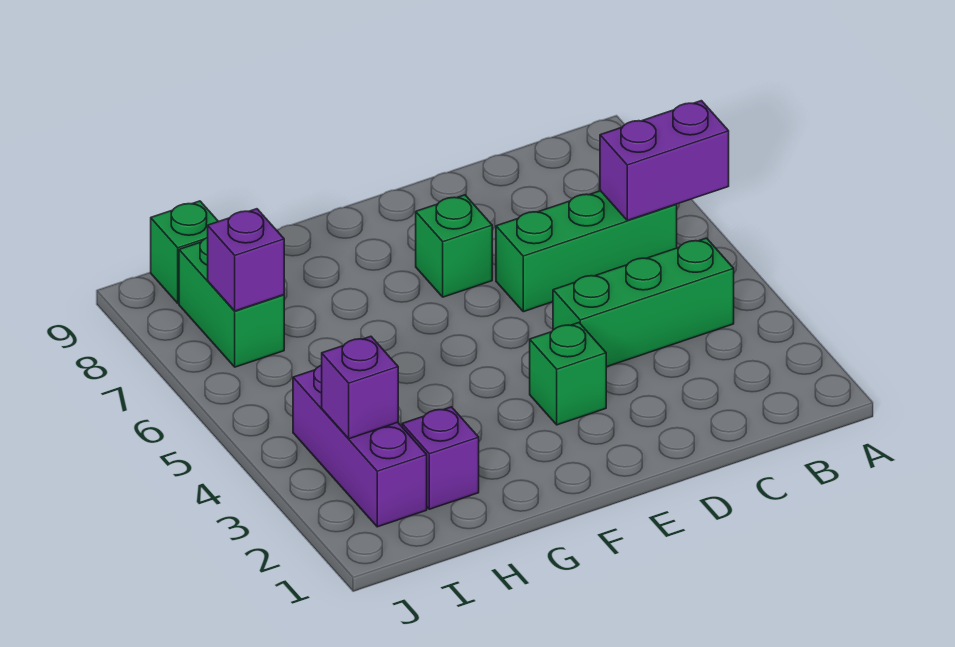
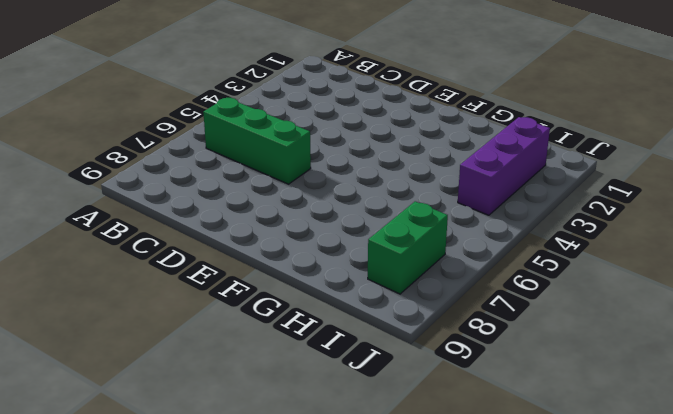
none -> green brick B4:D4 level 1
none -> green brick E3 level 1

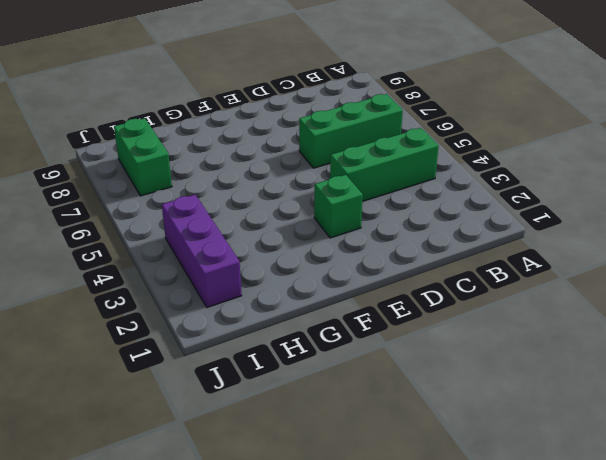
none -> green brick E7 level 1
none -> purple brick H2 level 1

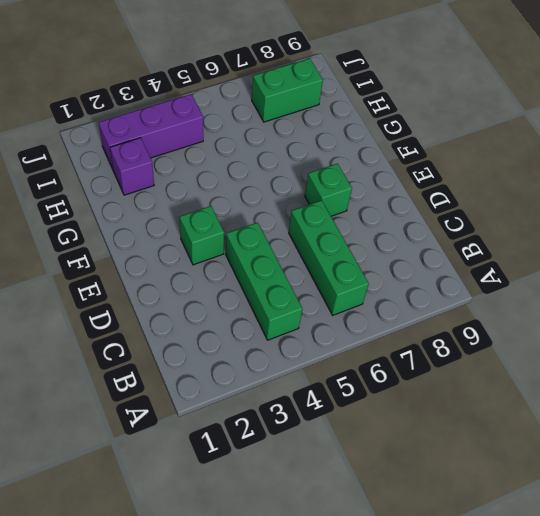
none -> green brick I9 level 1
none -> purple brick A6:B6 level 2

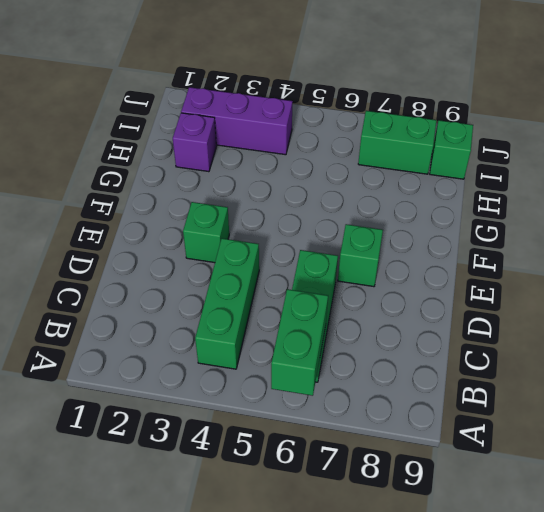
green brick A6:B6 level 2 -> purple brick A6:B6 level 2
none -> purple brick I3 level 2
none -> purple brick I7 level 2

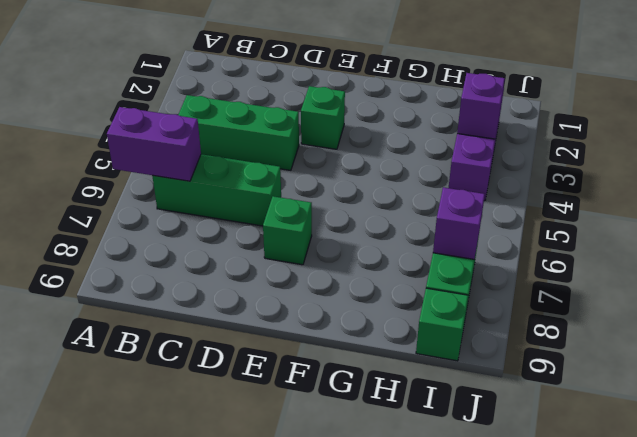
none -> purple brick H2 level 1

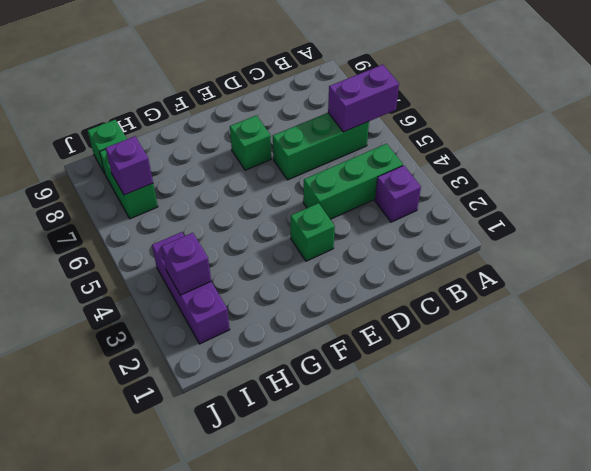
purple brick B3 level 1 -> purple brick H2 level 1

